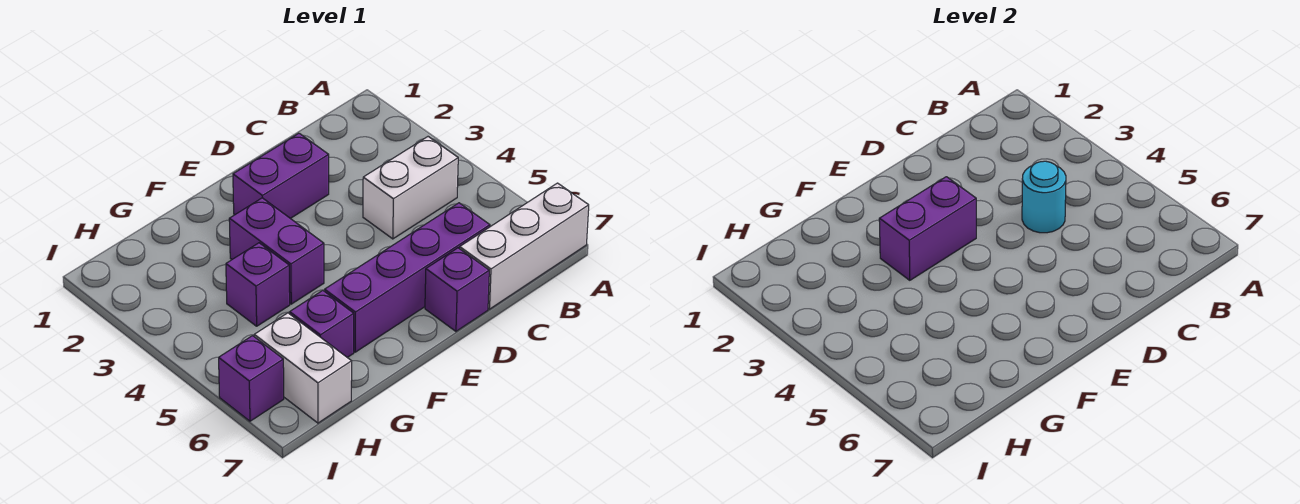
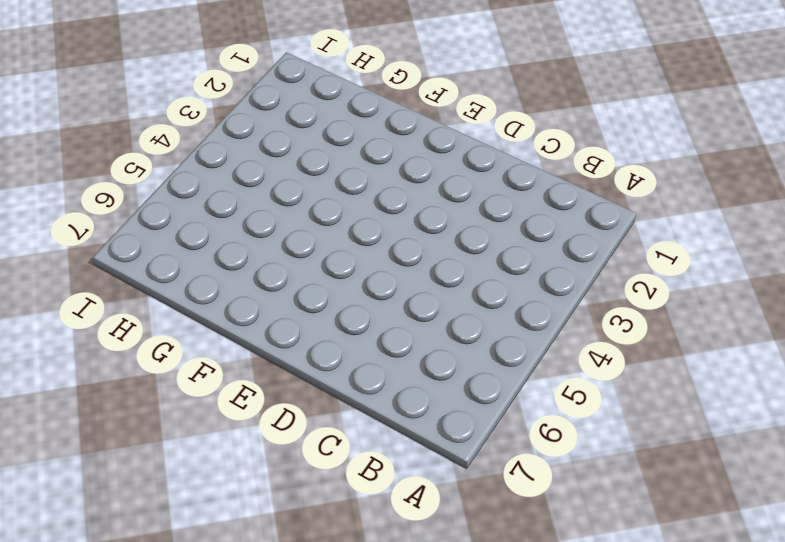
none -> white brick A7:C7 level 1
none -> white brick B4:C4 level 1
none -> purple brick C6:F6 level 1

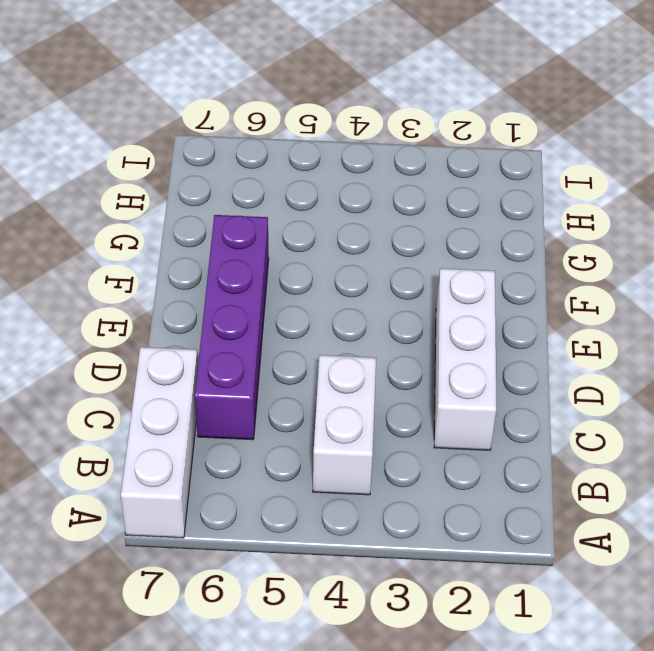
white brick C2:E2 level 1 -> purple brick D2:E2 level 1
none -> purple brick D7 level 1
none -> purple brick F3:F4 level 1
none -> purple brick G4 level 1

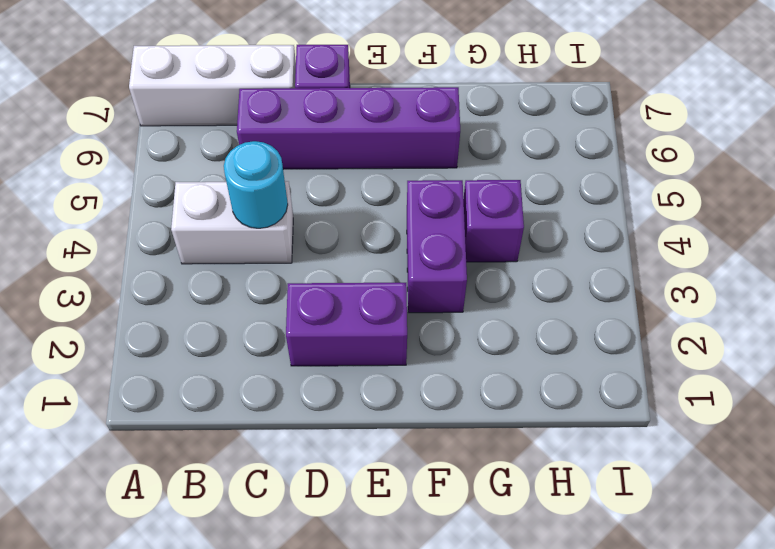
none -> purple brick G6 level 1
none -> white brick H6:H7 level 1
none -> purple brick I6 level 1

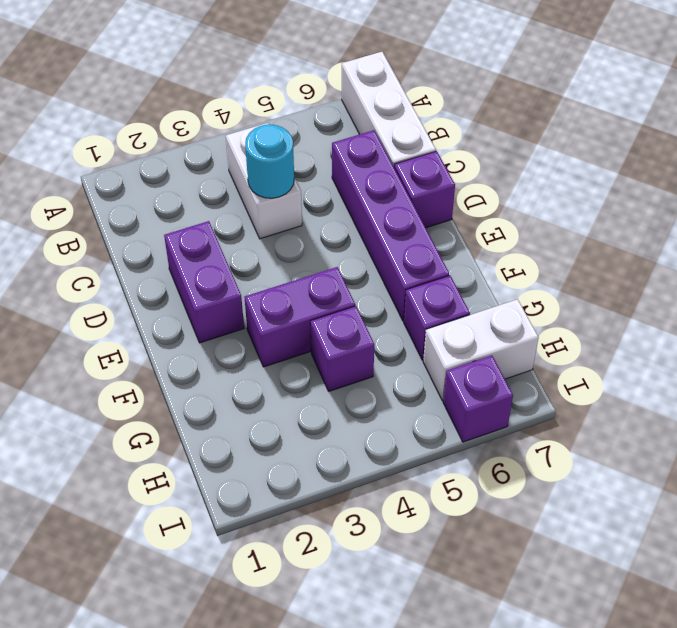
none -> purple brick E3:F3 level 2

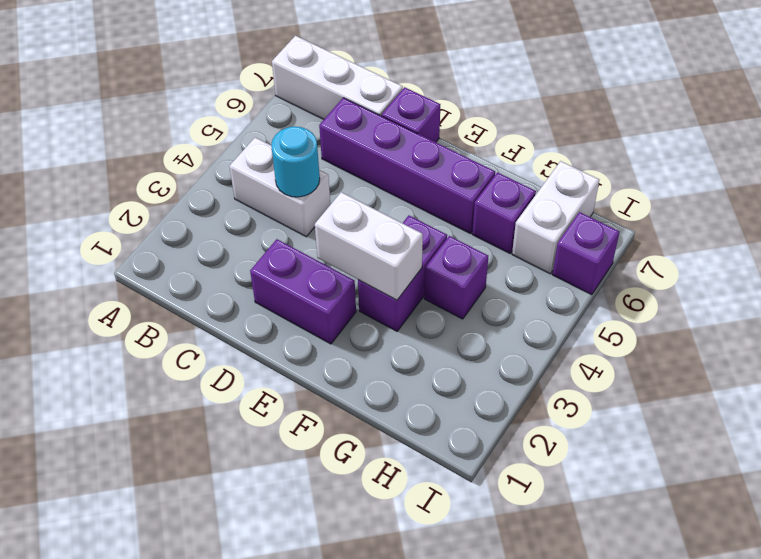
white brick E3:F3 level 2 -> purple brick E3:F3 level 2

